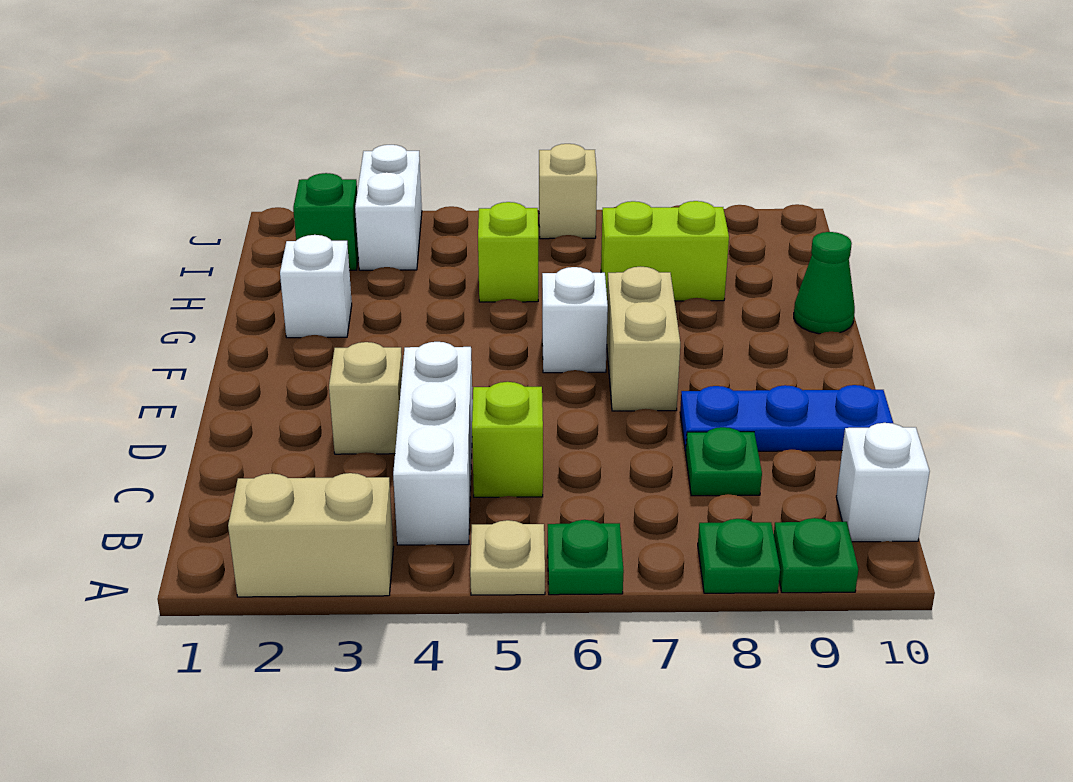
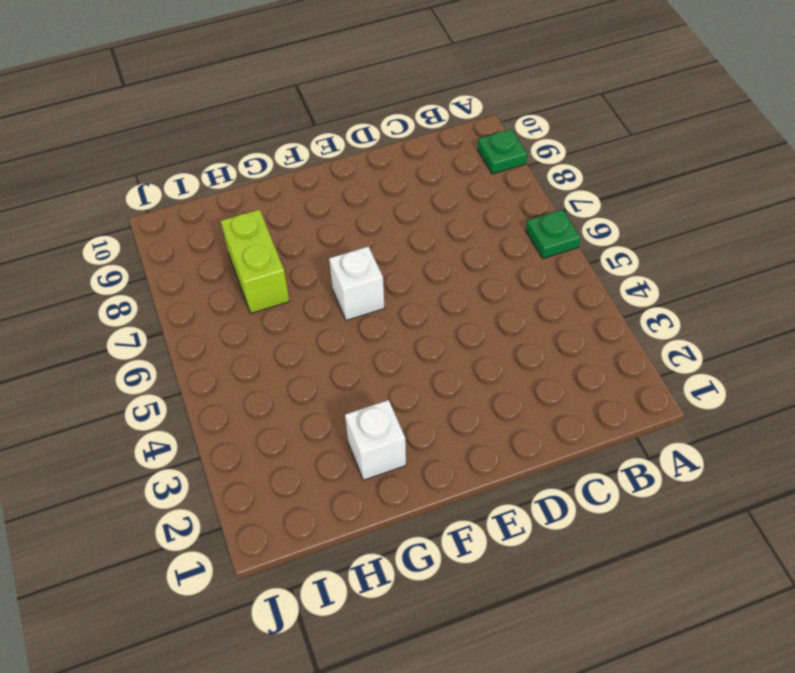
none -> tan brick A2:A3 level 1
none -> tan plate A5 level 1
none -> green plate A8 level 1

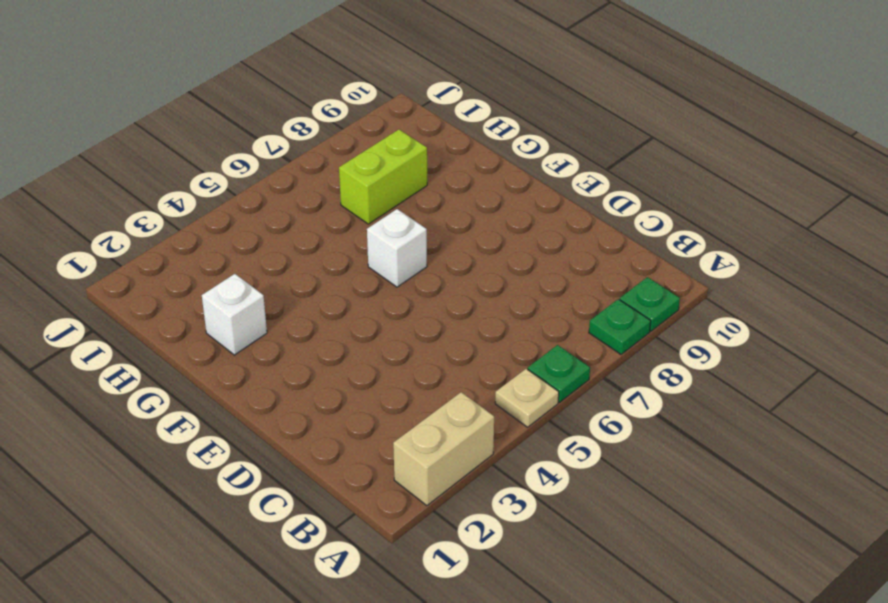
none -> white brick B4:D4 level 1
none -> white brick B10 level 1
none -> lime brick C5 level 1

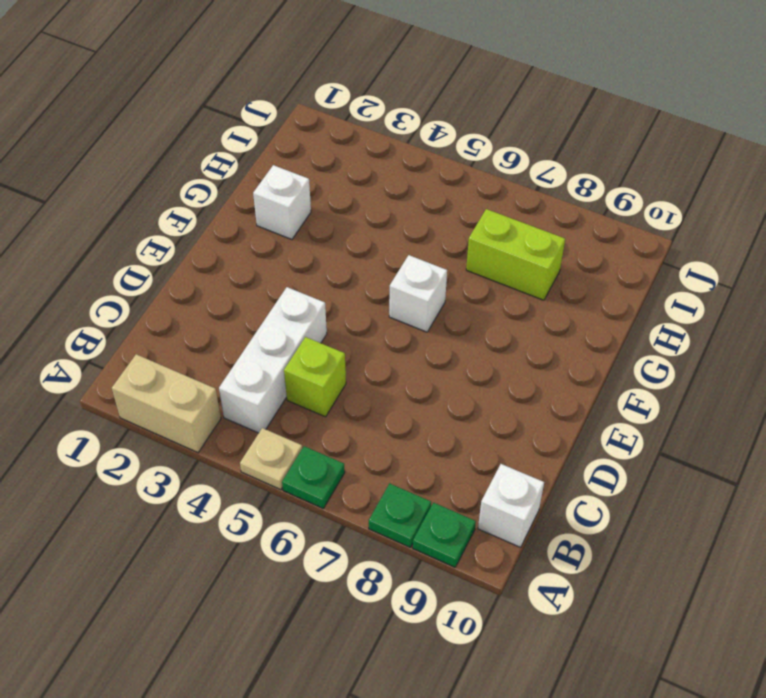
none -> green plate C8 level 1
none -> tan brick D3 level 1
none -> blue plate D8:D10 level 1

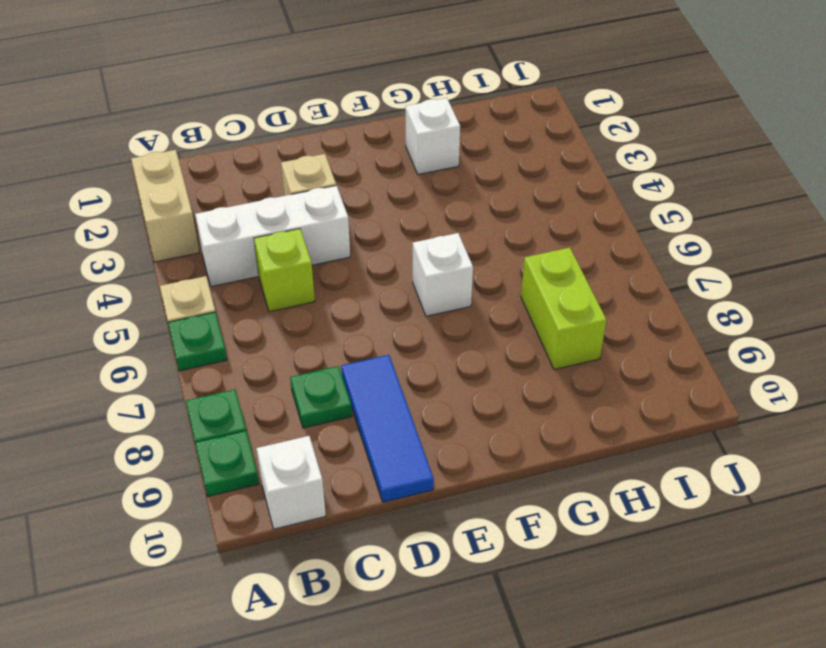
blue tile D8:D10 level 1 -> blue plate D8:D10 level 1
none -> tan brick E7:F7 level 1
none -> green cone G10 level 1
none -> lime brick H5 level 1

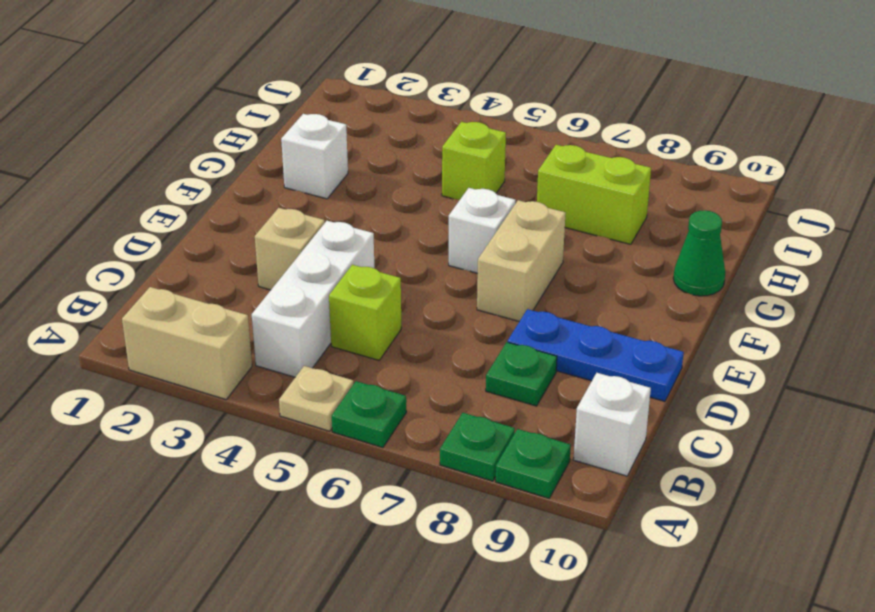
none -> green brick I2 level 1
none -> white brick I3:J3 level 1
none -> tan brick J6 level 1

